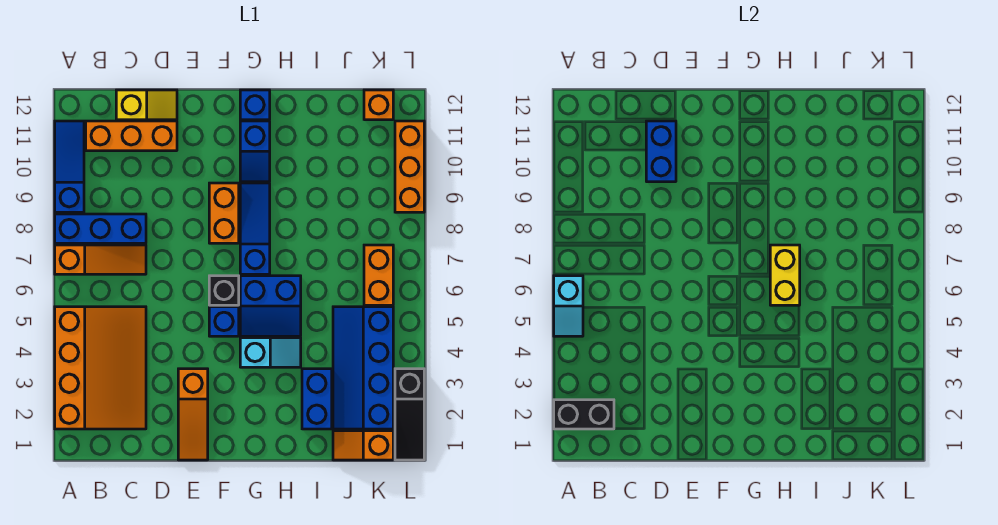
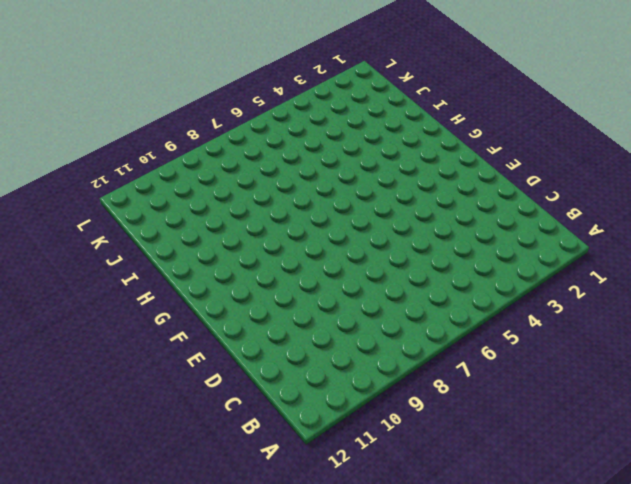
none -> orange slope A2:C5 level 1 top A
none -> orange slope A7:C7 level 1 top A
none -> blue brick A8:C8 level 1

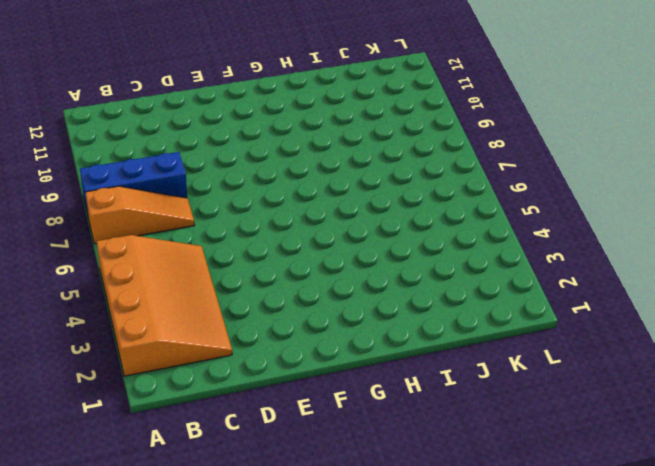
none -> blue slope A9:A11 level 1 top 9
none -> orange brick B11:D11 level 1
none -> yellow slope C12:D12 level 1 top C

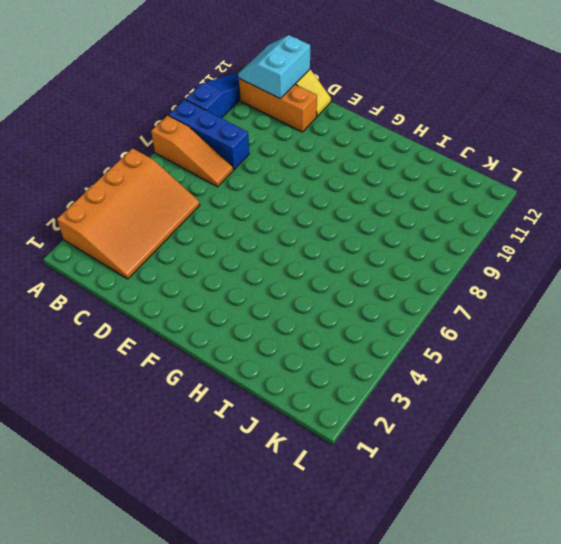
cyan slope B11:C12 level 2 top C -> none
none -> orange slope E1:E3 level 1 top 3
none -> blue brick F5 level 1
none -> black brick F6 level 1

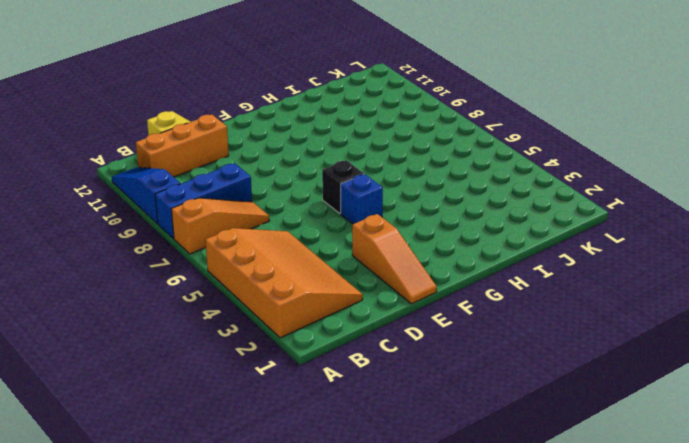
none -> orange brick F8:F9 level 1
none -> cyan slope G4:H4 level 1 top G
none -> blue slope G5:H6 level 1 top 6

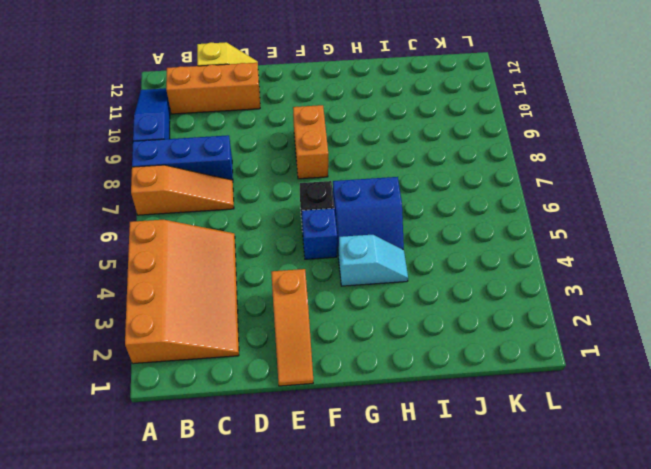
none -> blue slope G7:G9 level 1 top 7
none -> blue slope G10:G11 level 1 top 11
none -> blue brick G12 level 1

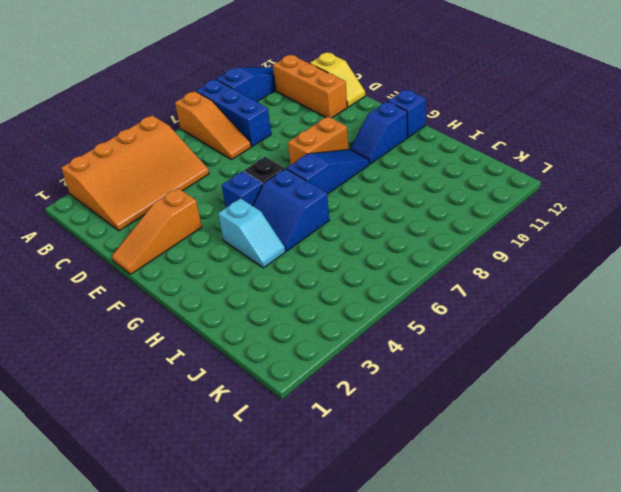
none -> blue brick I2:I3 level 1
none -> orange slope J1:K1 level 1 top K
none -> blue slope J2:K5 level 1 top K

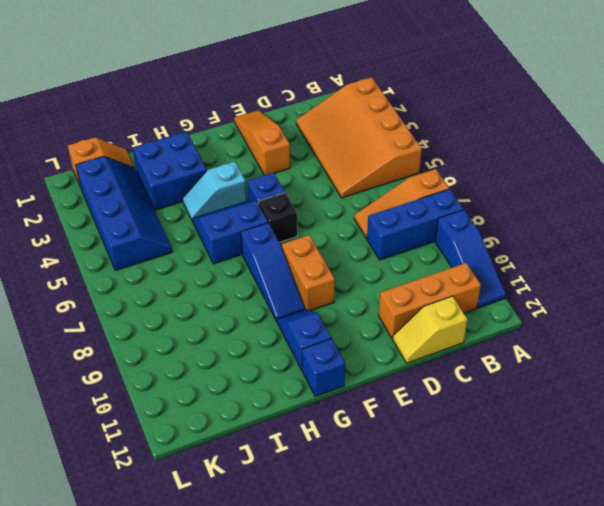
blue brick H2:I3 level 1 -> blue brick I2:I3 level 1
none -> orange brick K6:K7 level 1
none -> orange brick K12 level 1
none -> black slope L1:L3 level 1 top 3

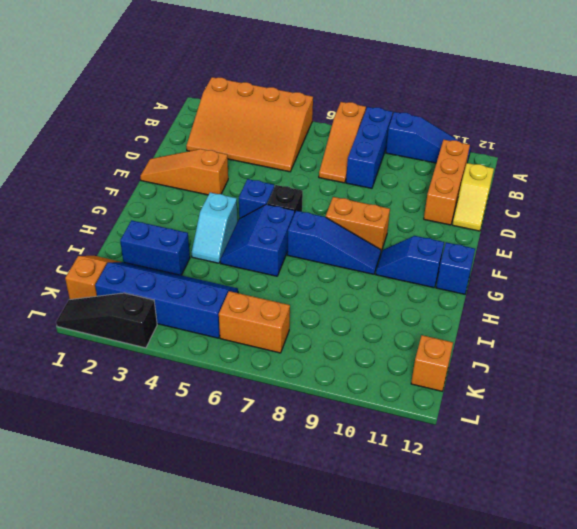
none -> orange brick L9:L11 level 1
none -> black brick A2:B2 level 2
none -> cyan slope A5:A6 level 2 top 6

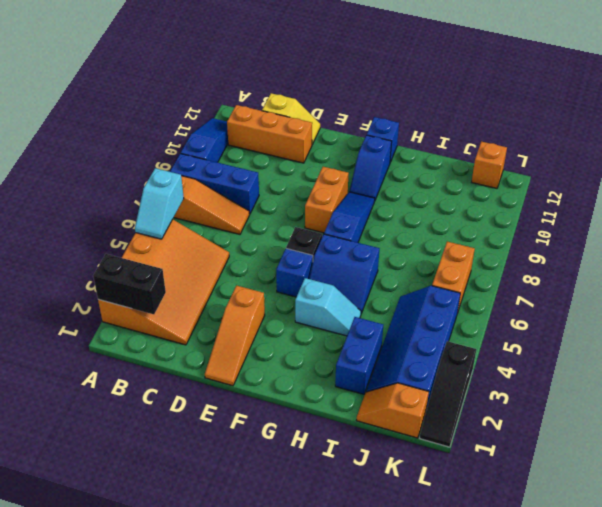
none -> orange brick L9:L11 level 1
none -> blue brick D10:D11 level 2
none -> yellow brick H6:H7 level 2

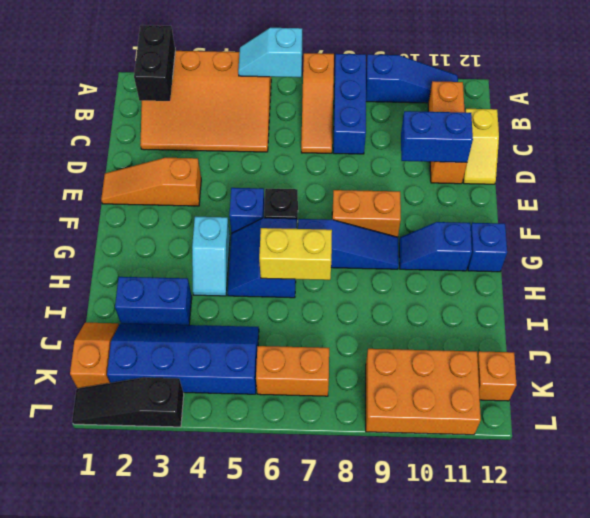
orange brick K9:L11 level 1 -> orange brick L9:L11 level 1

